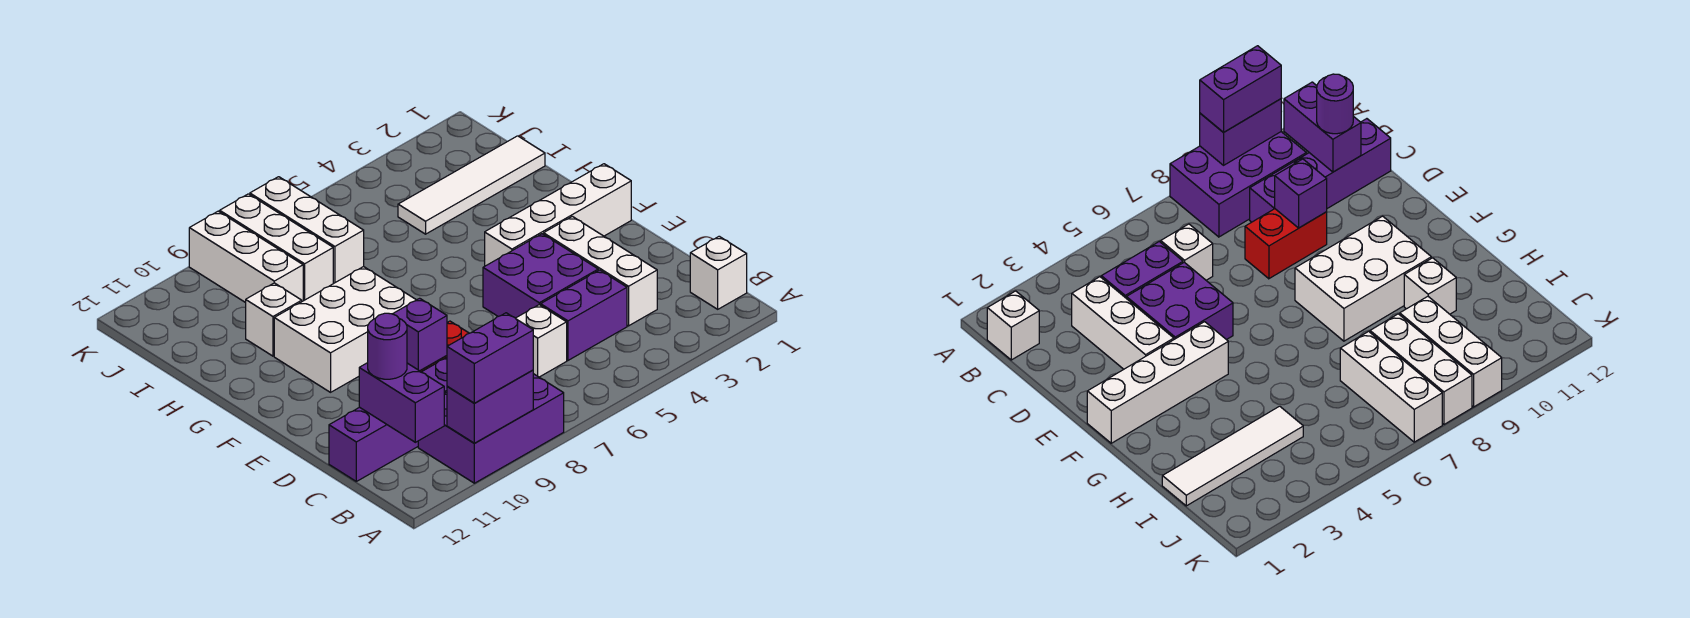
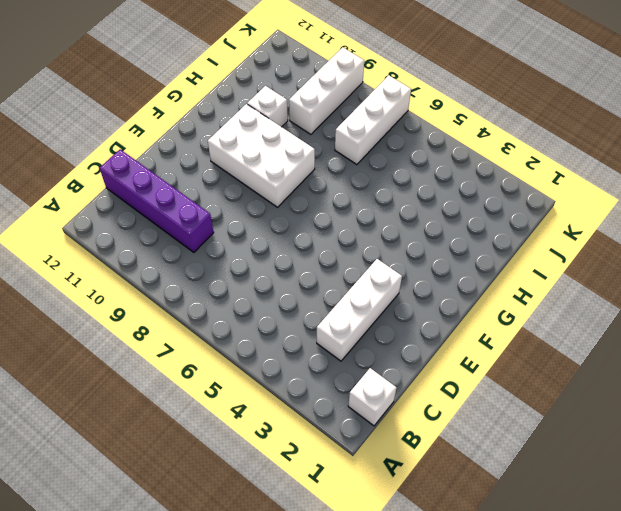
none -> purple brick A8:B10 level 1
none -> purple brick C4:C5 level 1
none -> white brick C6 level 1

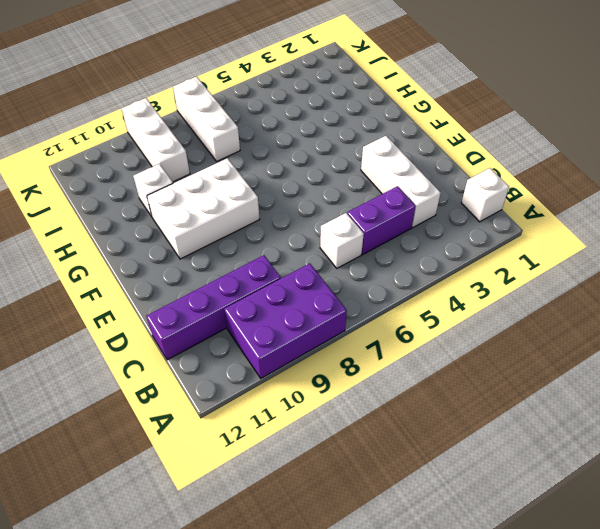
none -> purple brick D4:E5 level 1
none -> red brick D8:D9 level 1
none -> white brick F1:F4 level 1

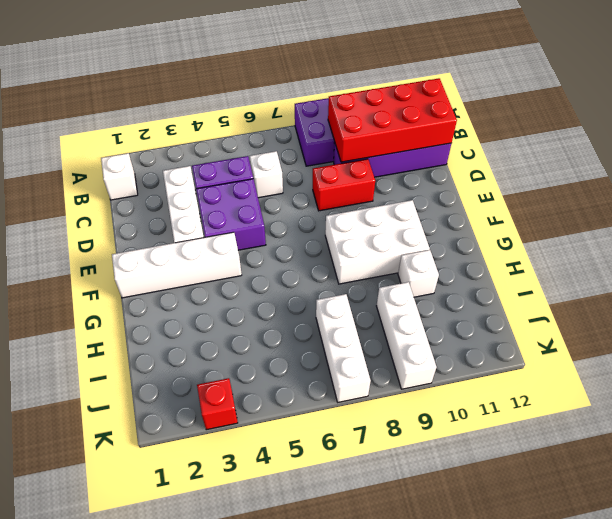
red brick B9:C12 level 2 -> purple brick B11:C11 level 2
red brick K3 level 1 -> none
none -> white tile I1:I4 level 1
none -> white brick I8:K8 level 1
none -> purple brick A9:A10 level 2

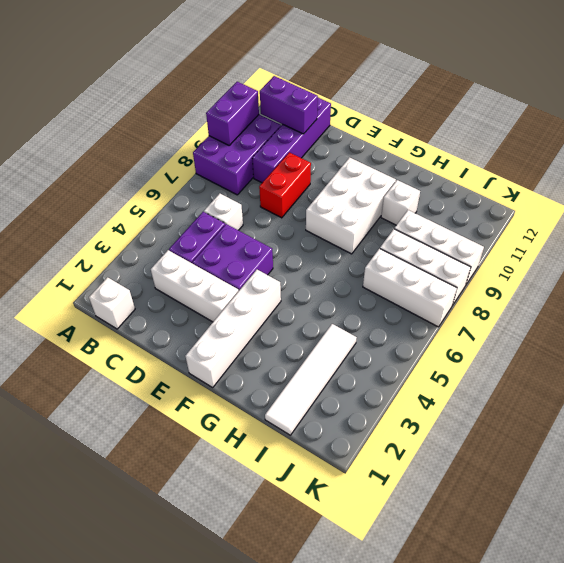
none -> purple brick D9 level 2
none -> purple brick A9:A10 level 3
none -> purple round brick C11 level 3

